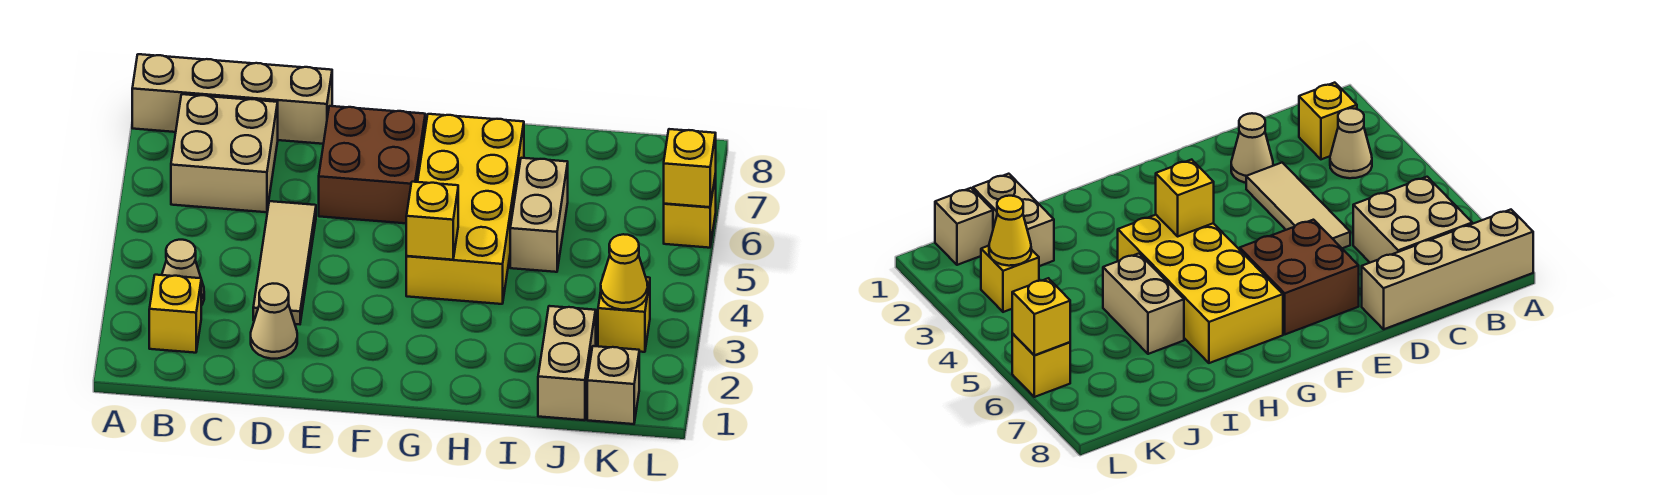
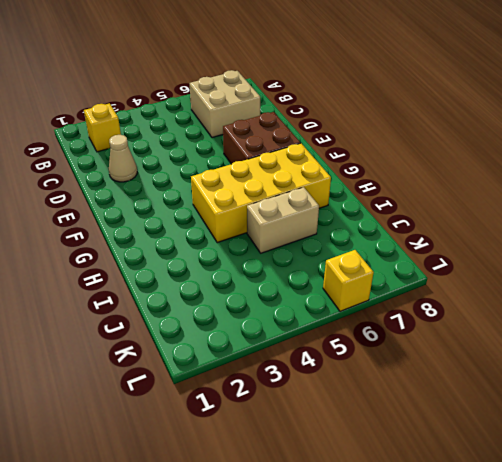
none -> tan brick A8:D8 level 1
none -> tan cone B3 level 1
none -> tan tile D3:D5 level 1

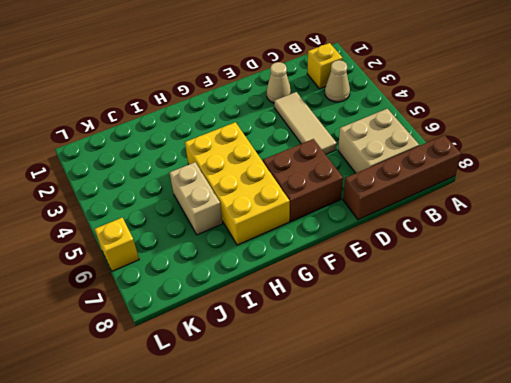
brown brick A8:D8 level 1 -> tan brick A8:D8 level 1
none -> tan brick J1:J2 level 1
none -> tan brick K1 level 1
none -> yellow brick K3 level 1

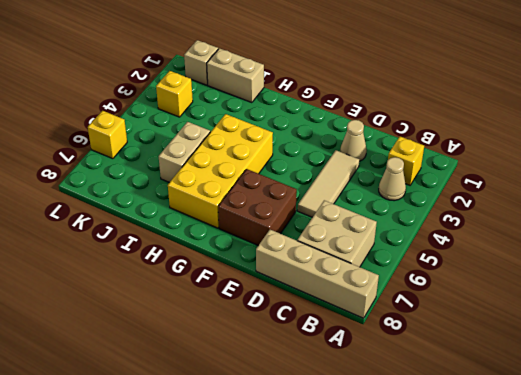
tan brick I1:J1 level 1 -> tan brick J1:J2 level 1
none -> yellow brick G4 level 2
none -> yellow cone K3 level 2
none -> yellow brick L6 level 2

